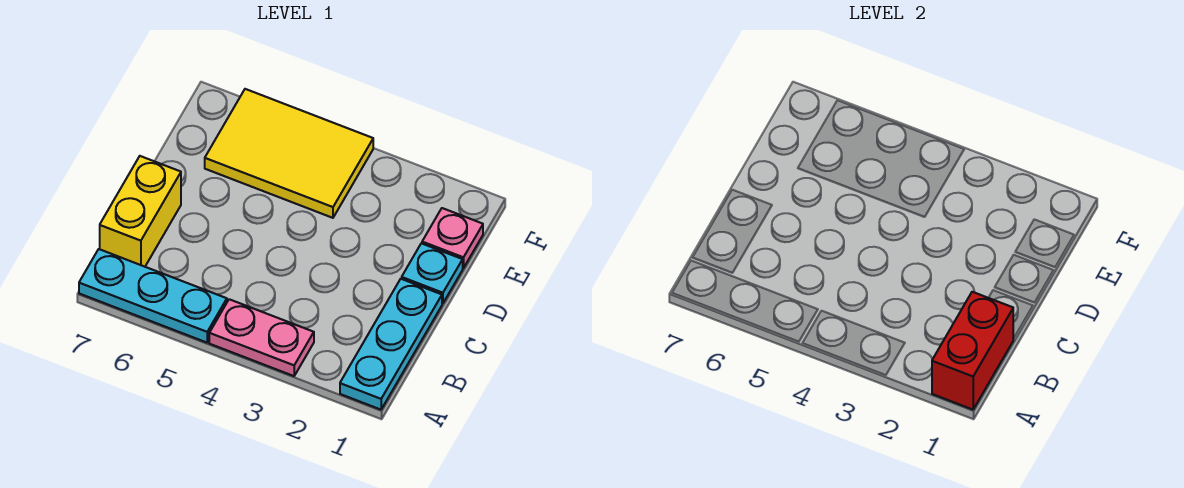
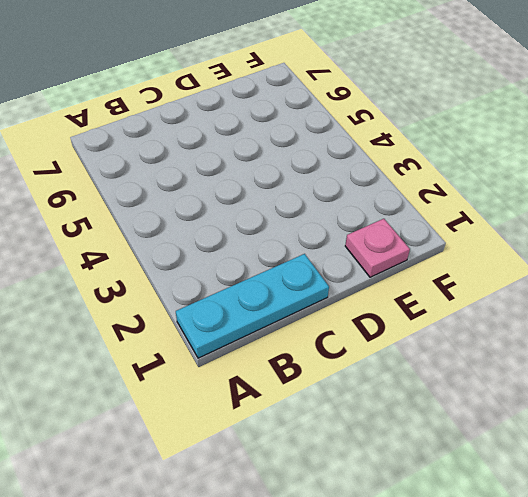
none -> pink plate A3:A4 level 1
none -> cyan plate A5:A7 level 1

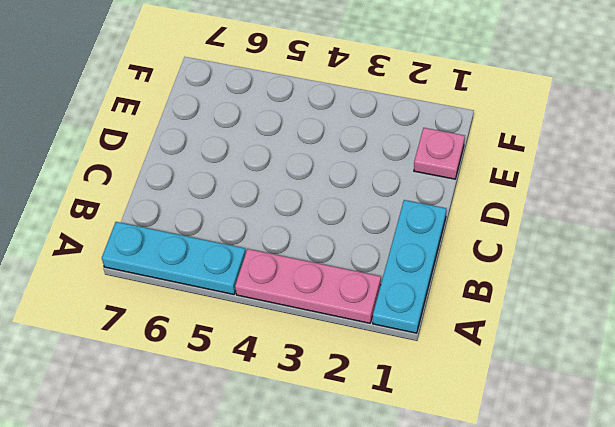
pink plate A2:A4 level 1 -> pink plate A3:A4 level 1
none -> yellow brick B7:C7 level 1
none -> cyan plate D1 level 1

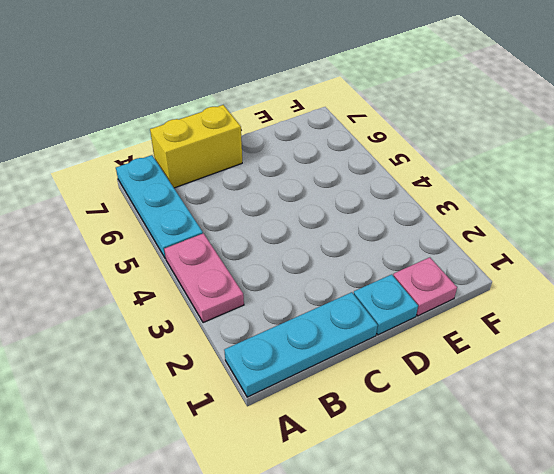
none -> yellow tile E4:F6 level 1
none -> red brick A1:B1 level 2

